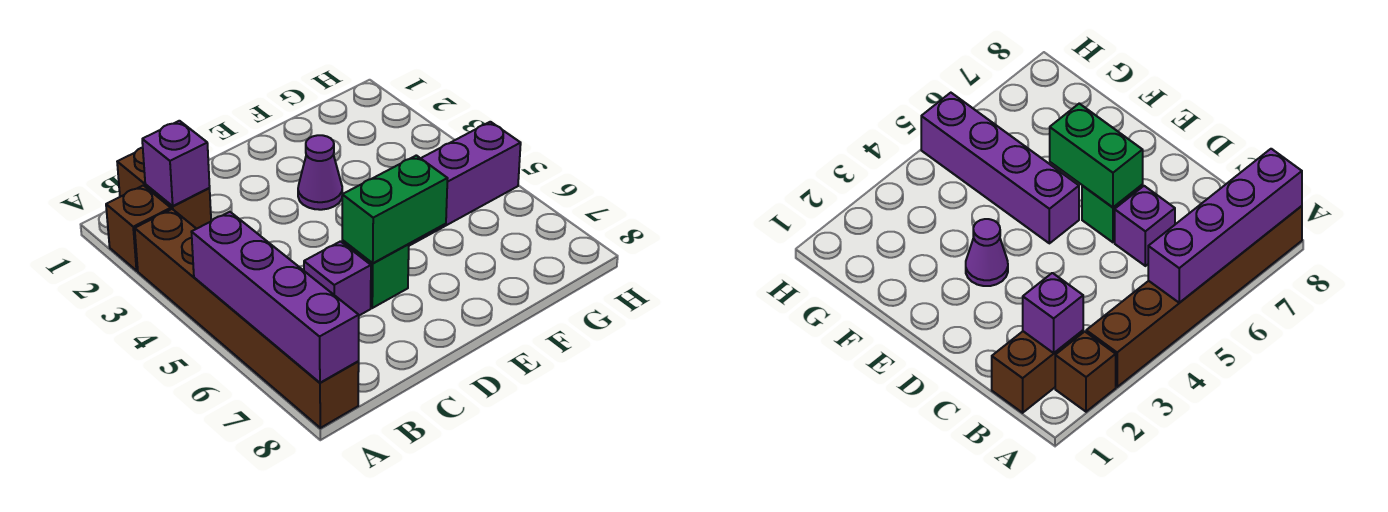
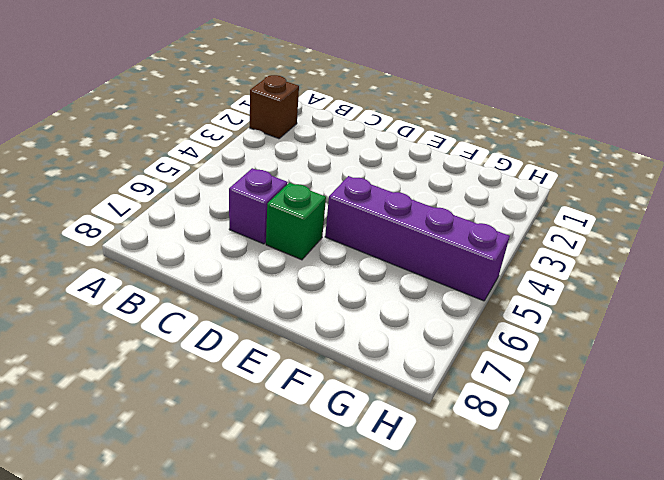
none -> brown brick A3:A8 level 1
none -> brown brick B1:B2 level 1

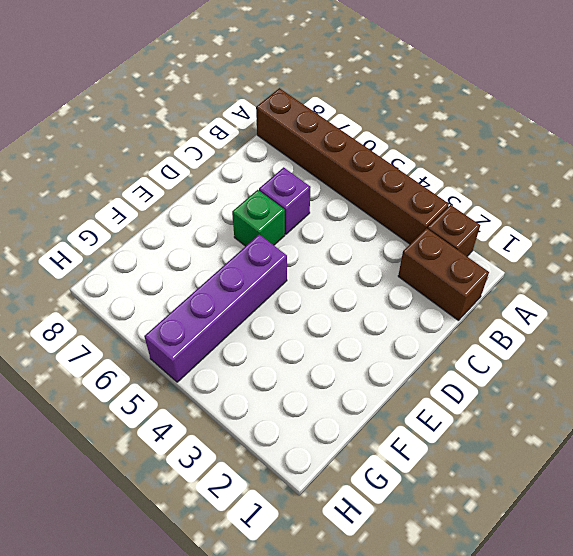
none -> purple cone E3 level 1
none -> purple brick A5:A8 level 2

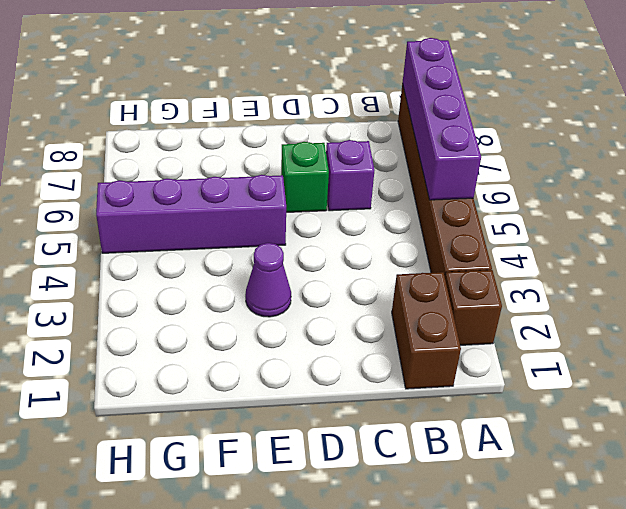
none -> purple brick B2 level 2
none -> green brick D6:E6 level 2

